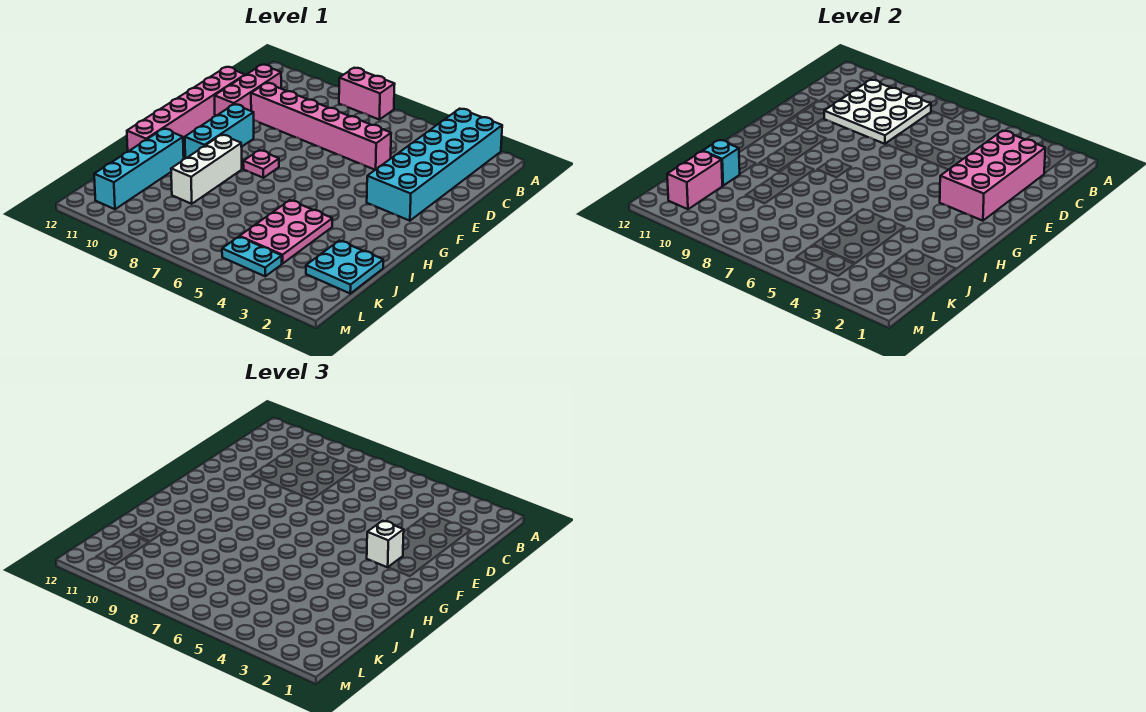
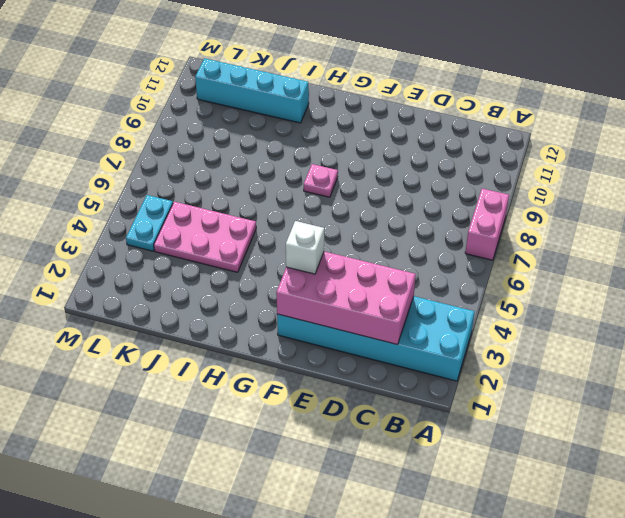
none -> pink brick C11:E11 level 1
none -> pink brick D5:D10 level 1
none -> pink brick D12:I12 level 1

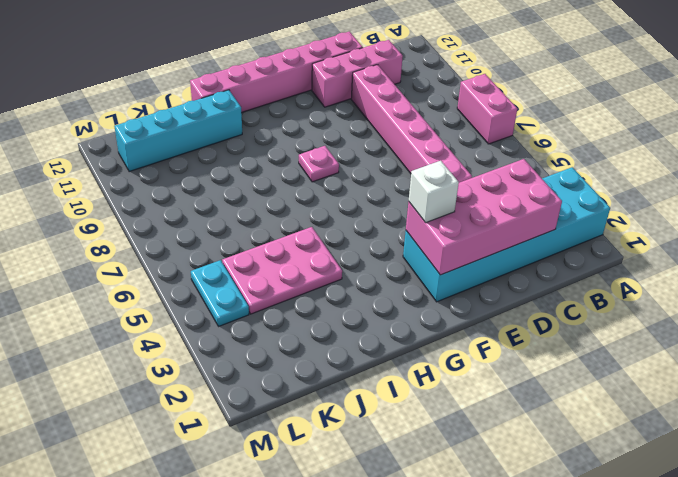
none -> cyan brick F10:H10 level 1
none -> white brick H9:J9 level 1
none -> cyan plate J1:K2 level 1

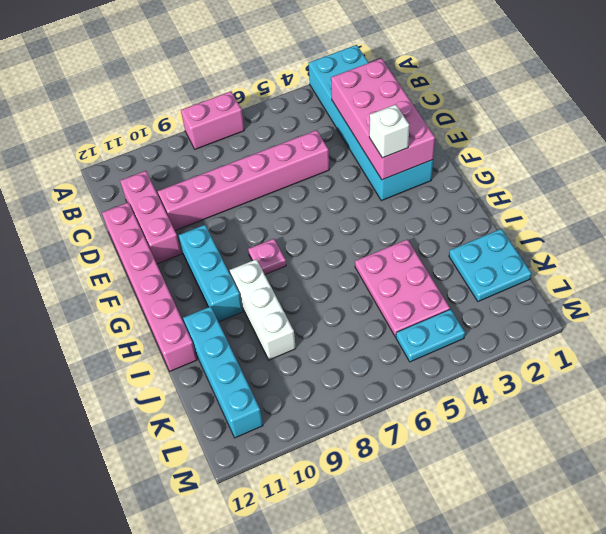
none -> white plate B8:D10 level 2
none -> cyan brick J11 level 2
none -> pink brick K11:L11 level 2

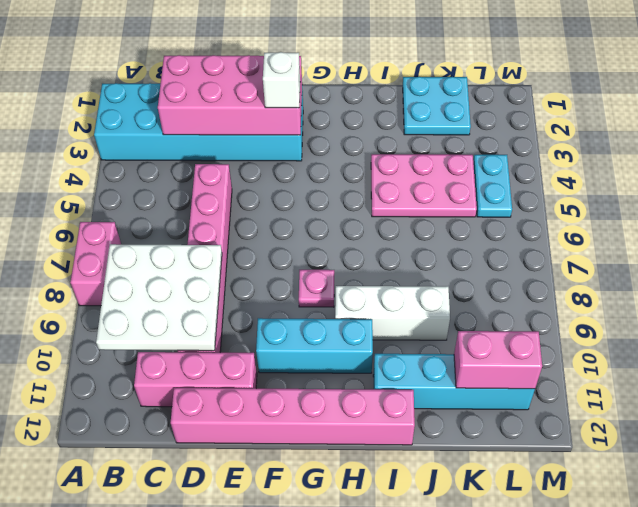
none -> cyan brick J11 level 2

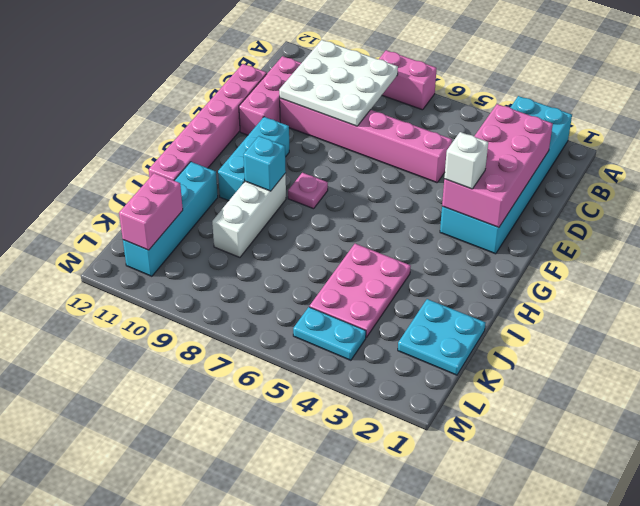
cyan brick H9 level 2 -> cyan brick J11 level 2

